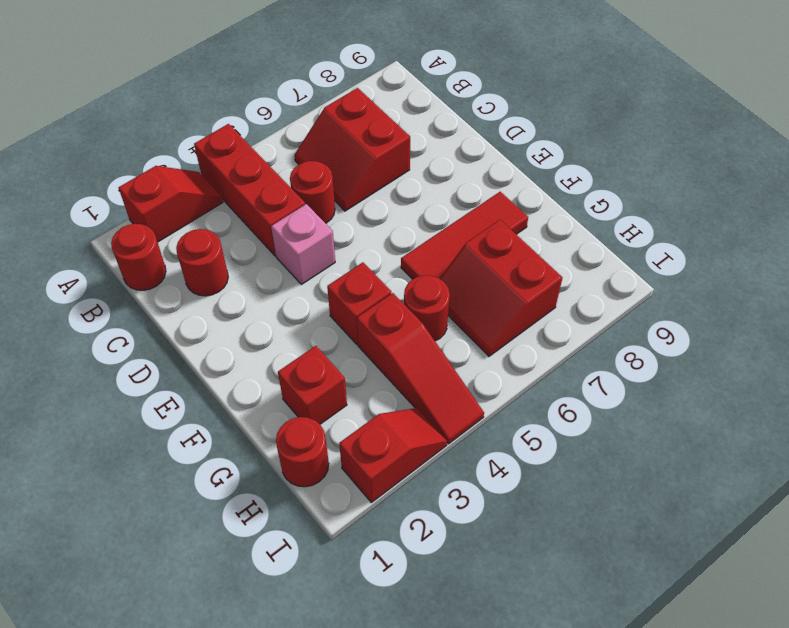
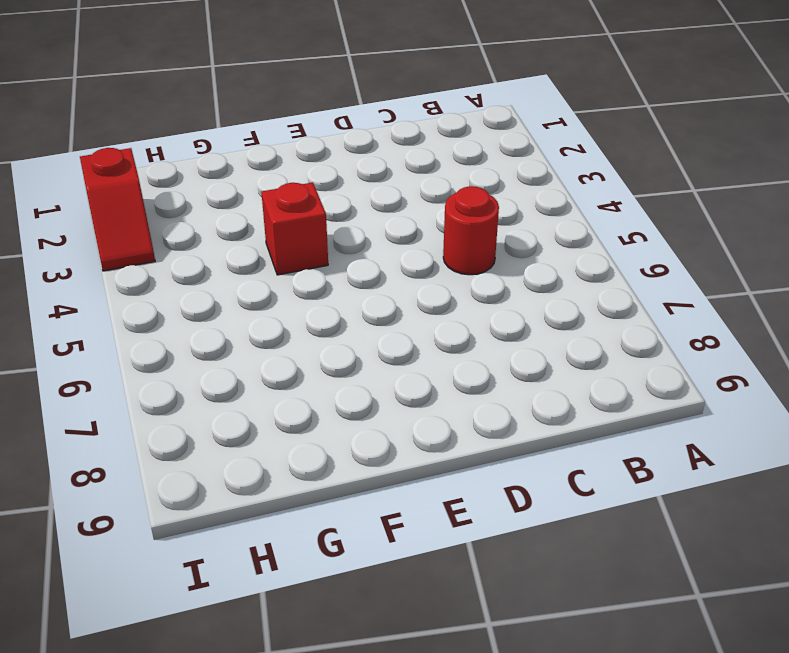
none -> red slope A2:A3 level 1 top 2
none -> red brick A4:C4 level 1
none -> red round brick B1 level 1

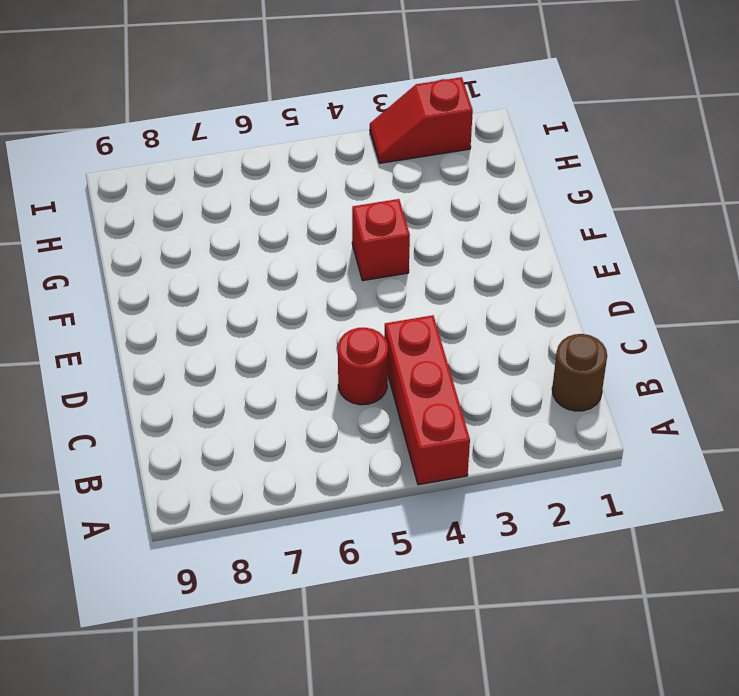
brown round brick B1 level 1 -> red round brick B1 level 1
none -> red slope A2:A3 level 1 top 2
none -> red slope B6:C7 level 1 top 7
none -> red round brick C2 level 1

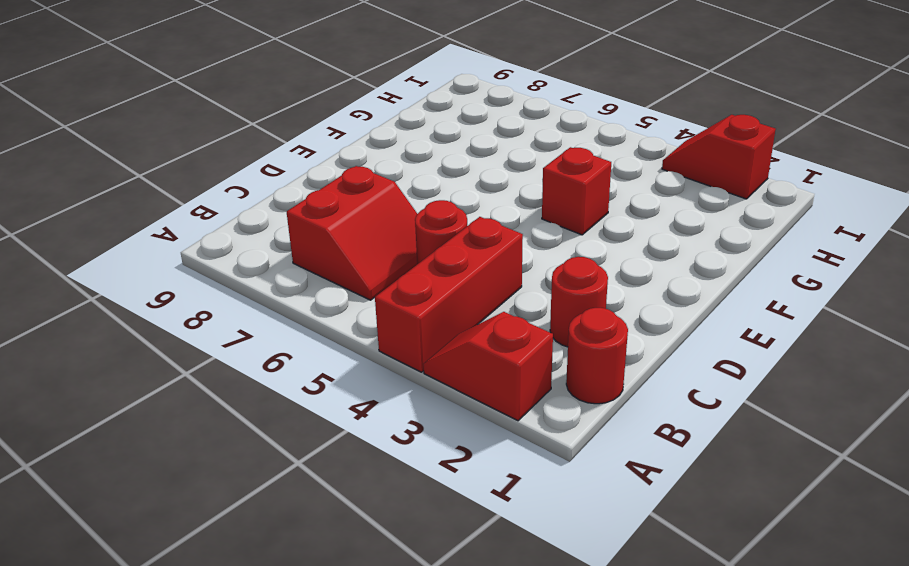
none -> pink brick D4 level 1
none -> red tile F6:F8 level 1
none -> red brick G2 level 1

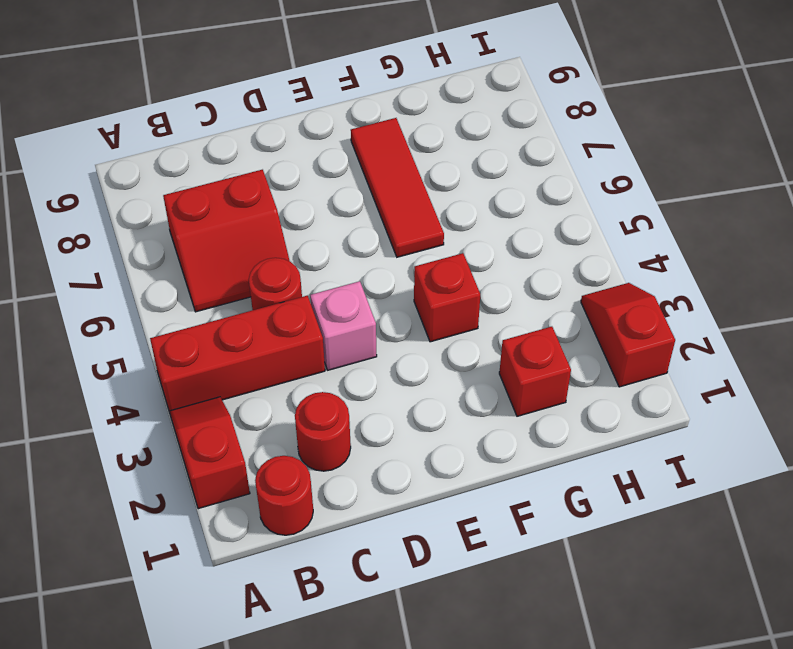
none -> red slope G4:I4 level 1 top G
none -> red round brick G5 level 1
none -> red slope G6:H7 level 1 top 7

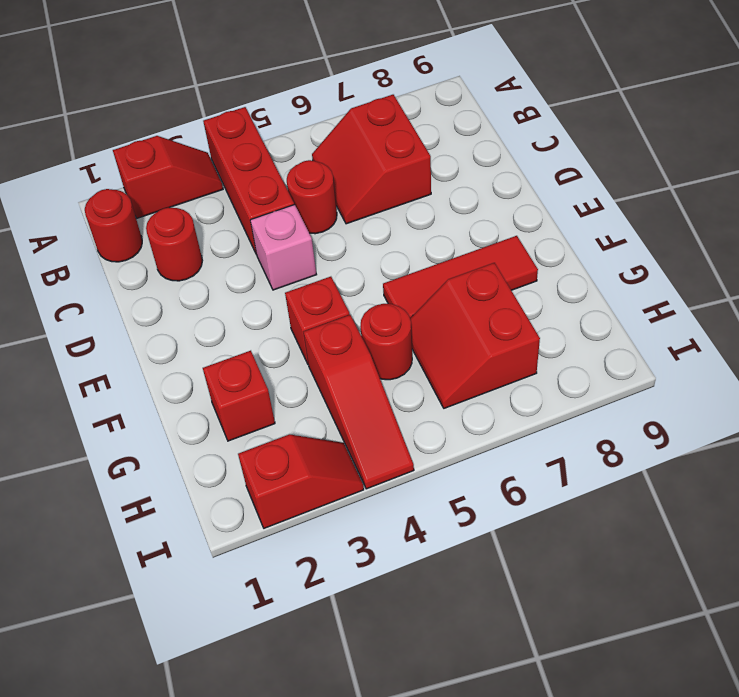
none -> red round brick H1 level 1

